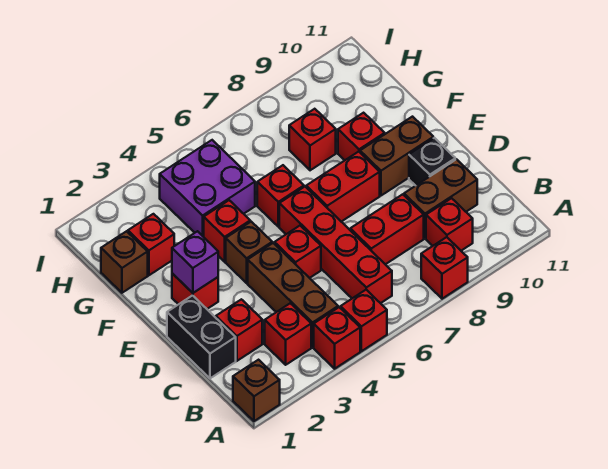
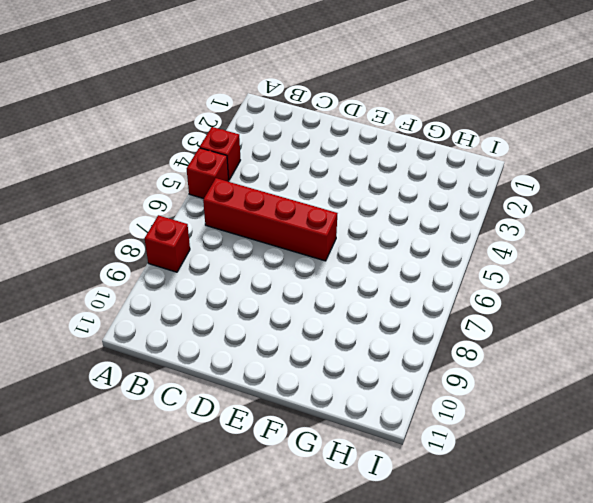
none -> brown brick A1 level 1
none -> red brick B3 level 1
none -> brown brick B4:D4 level 1

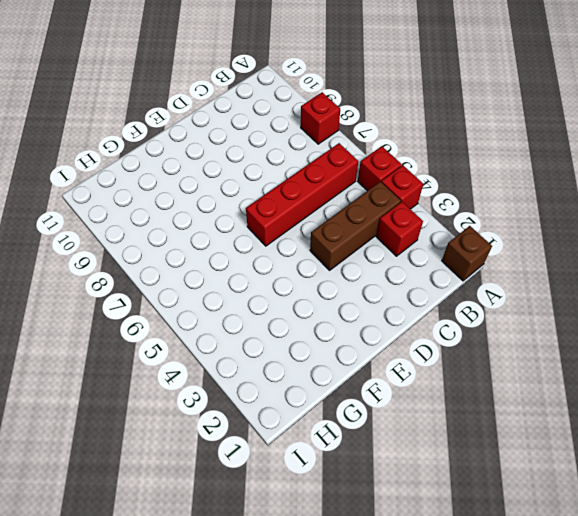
none -> red brick B9 level 1
none -> black brick C1:D1 level 1
none -> red brick C2 level 1

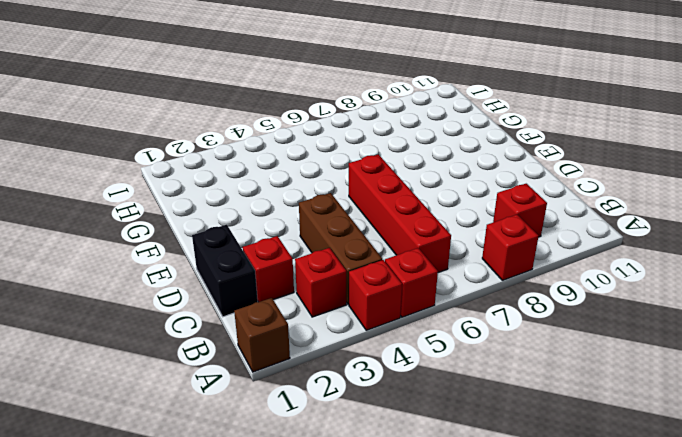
none -> red brick C7:C8 level 1
none -> brown brick C9:C10 level 1
none -> red brick D5 level 1

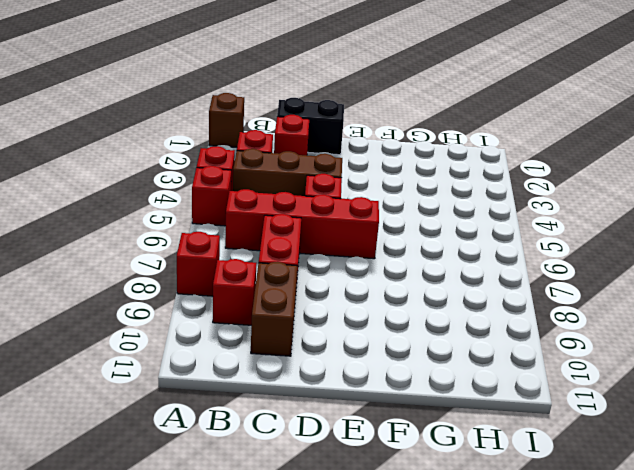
none -> black brick D10 level 1
none -> red brick E2 level 1
none -> brown brick E4 level 1

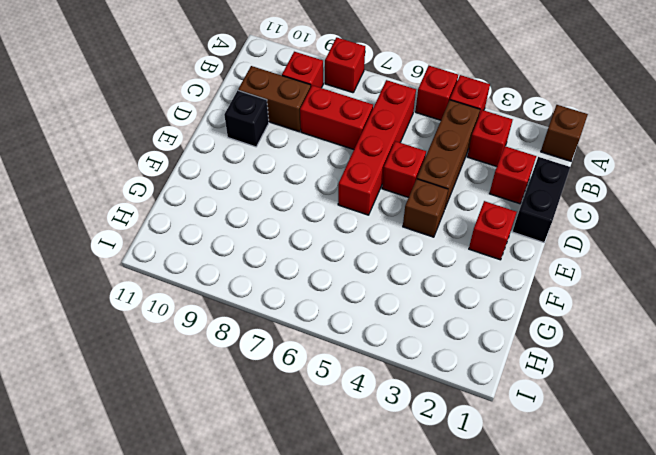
none -> red brick E7:E8 level 1
none -> brown brick E9:E10 level 1
none -> red brick F4 level 1

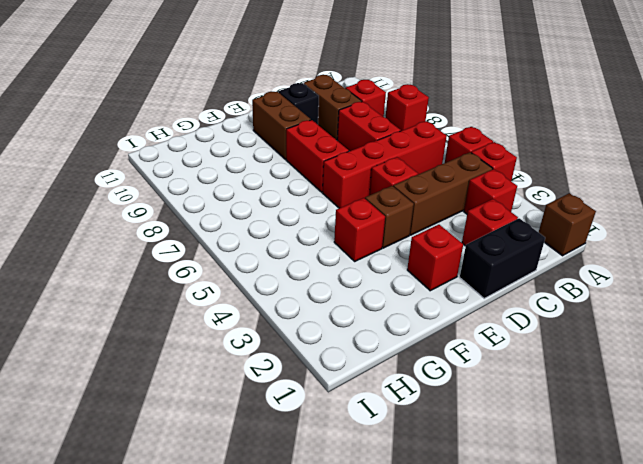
none -> red brick F6 level 1
none -> red brick F9 level 1
none -> brown brick G1 level 1

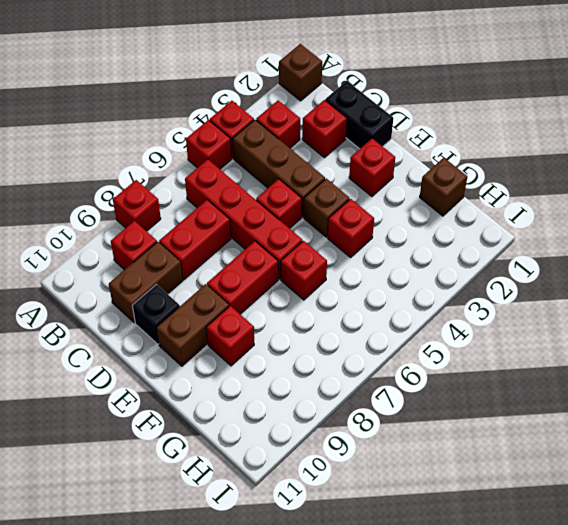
none -> red brick G2 level 1
none -> purple brick G4:H5 level 1
none -> red brick G8 level 1

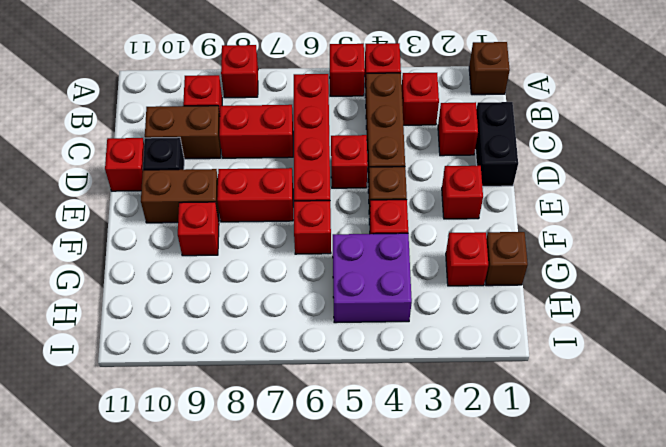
red brick D11 level 1 -> red brick G8 level 1
none -> purple brick E2 level 2

